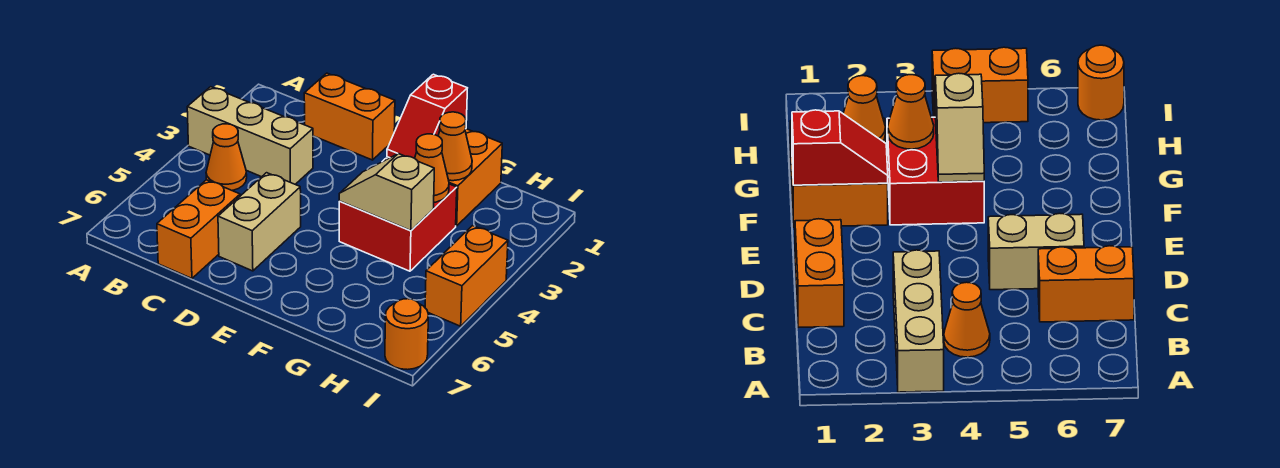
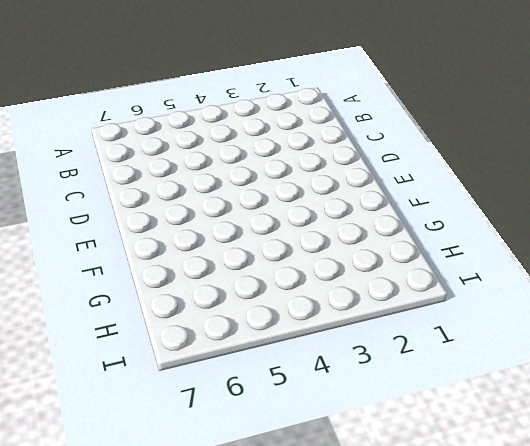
none -> tan brick A3:C3 level 1
none -> orange cone B4 level 1
none -> orange brick C1:D1 level 1

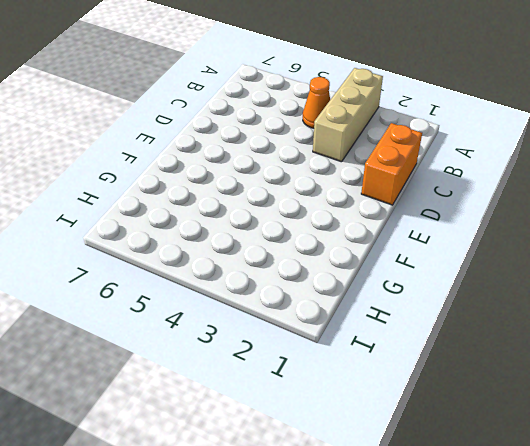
none -> orange brick C6:C7 level 1
none -> tan brick D5:D6 level 1
none -> orange brick F1:G2 level 1

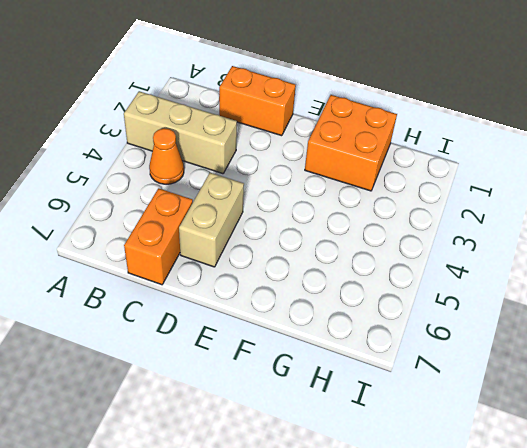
none -> red brick F3:G4 level 1
none -> orange brick I4:I5 level 1
none -> orange round brick I7 level 1

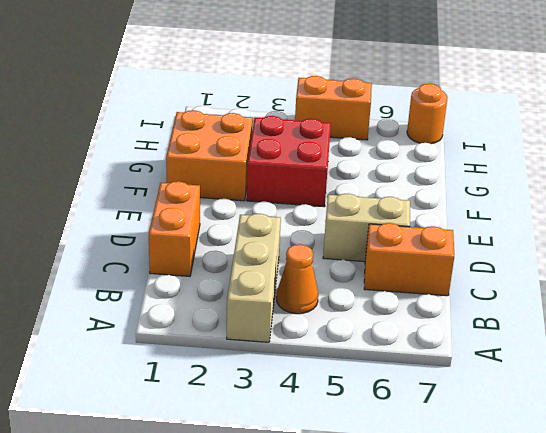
none -> red slope F1:F2 level 2 top 1
none -> tan slope F4:G4 level 2 top G
none -> orange cone G2 level 2

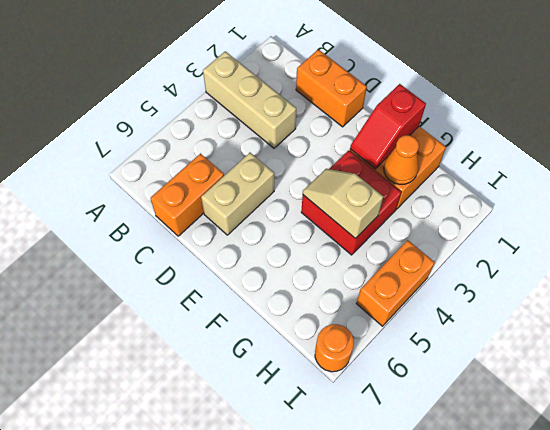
none -> orange cone B4 level 1
none -> orange cone G3 level 2

